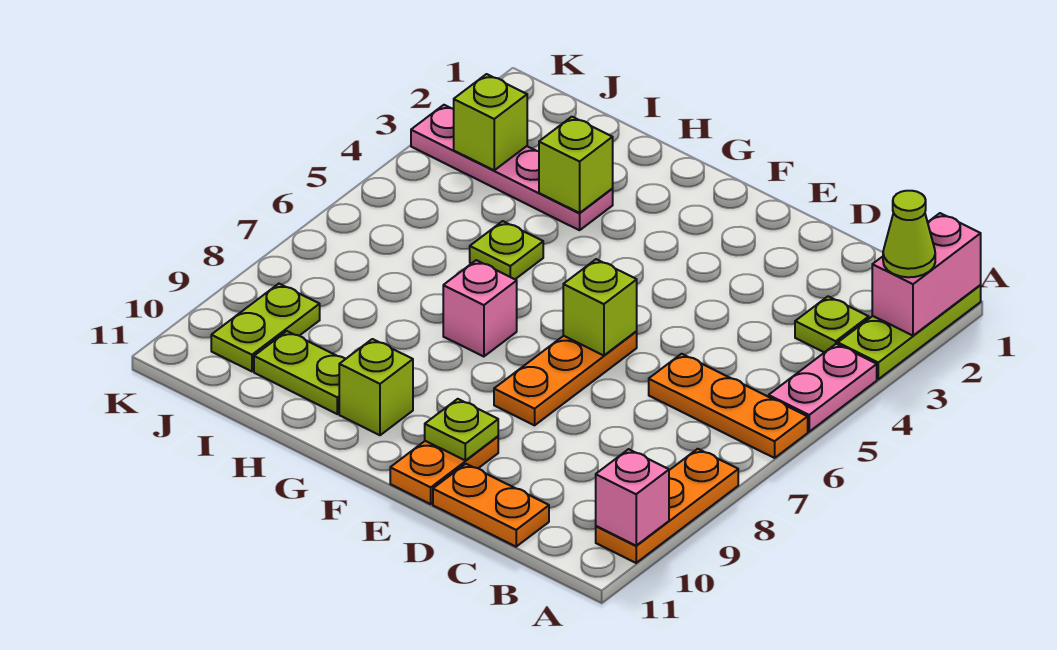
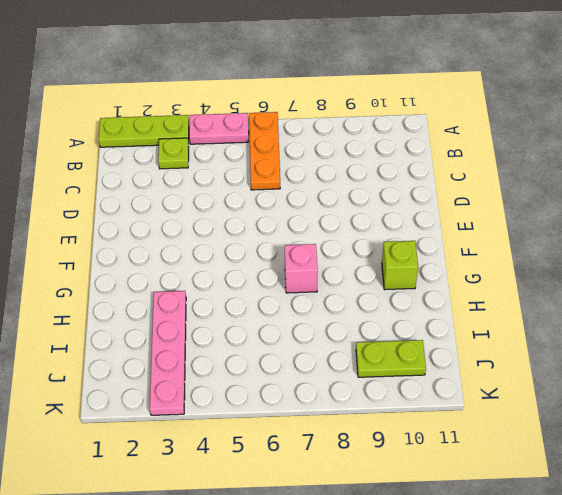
none -> orange plate A8:A10 level 1
none -> orange plate C11:D11 level 1
none -> orange plate E6:E8 level 1

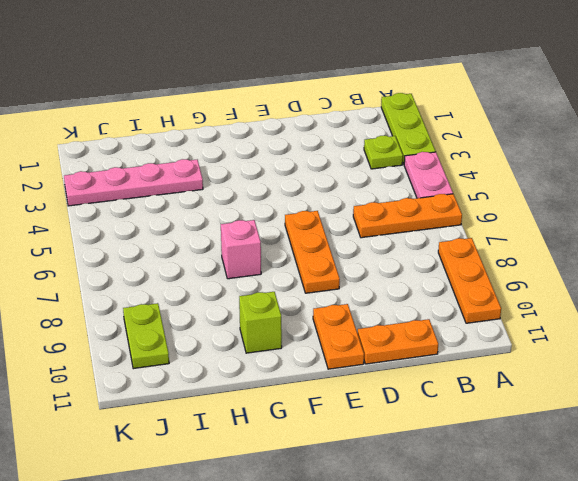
none -> lime plate H5 level 1
none -> lime plate H10:I10 level 1
none -> pink brick A1:A2 level 2

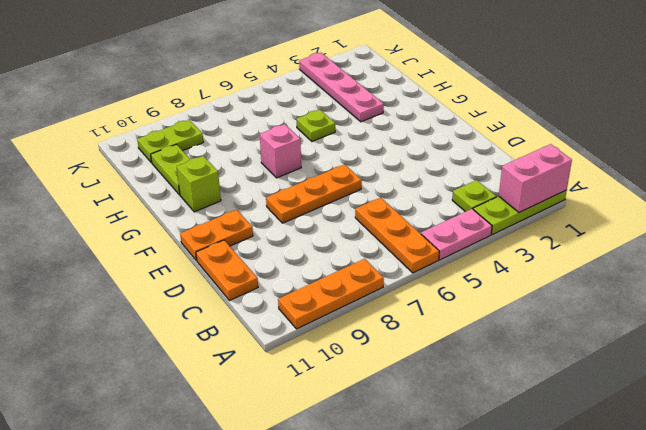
none -> pink brick A10 level 2
none -> lime brick E6 level 2
none -> lime plate E10 level 2

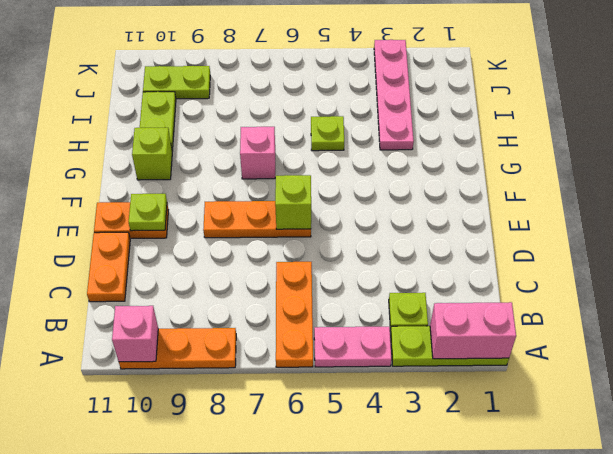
none -> lime brick H3 level 2
none -> lime brick J3 level 2
none -> lime cone A2 level 3

